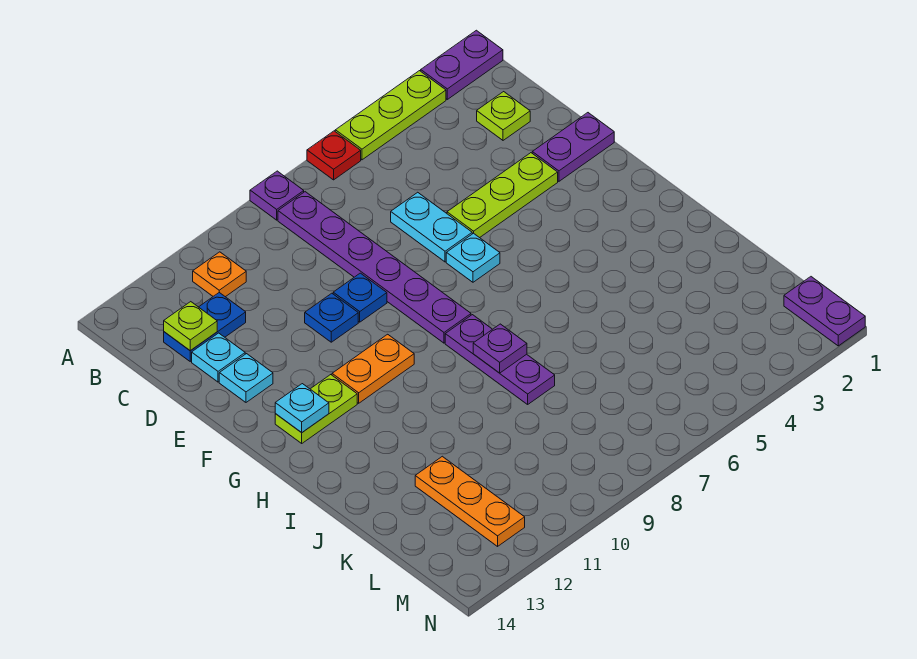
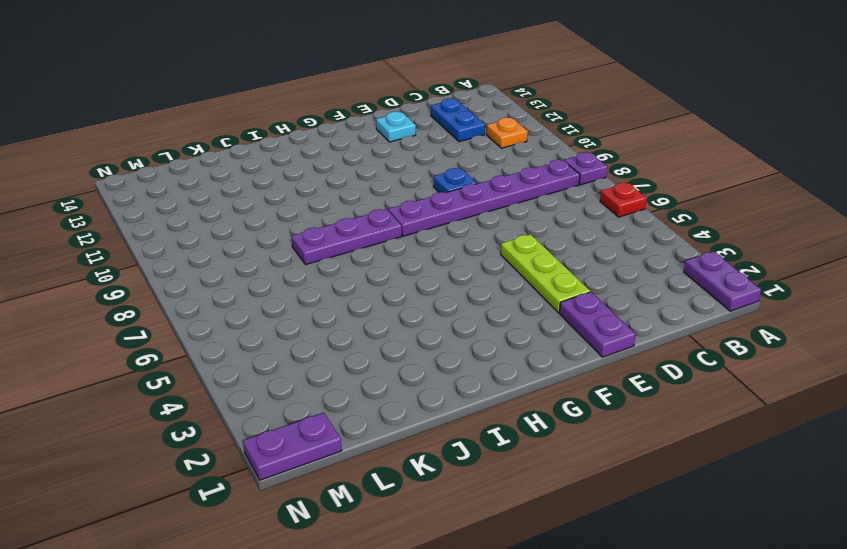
none -> lime plate A3:A5 level 1
none -> lime plate C2 level 1
none -> cyan plate D6:E6 level 1

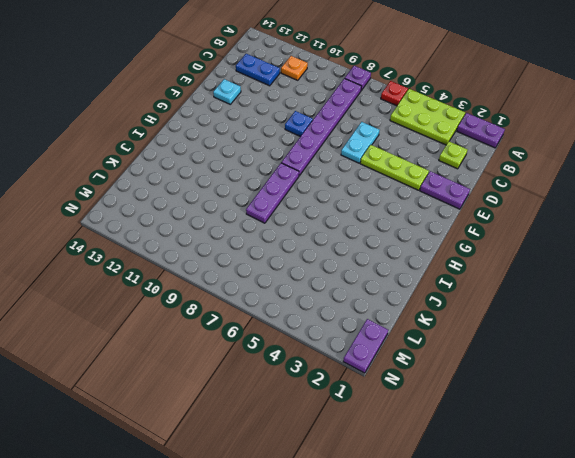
lime plate A3:B5 level 1 -> lime plate A3:A5 level 1
none -> cyan plate D13 level 1
none -> blue plate E10 level 1
none -> cyan plate F6 level 1

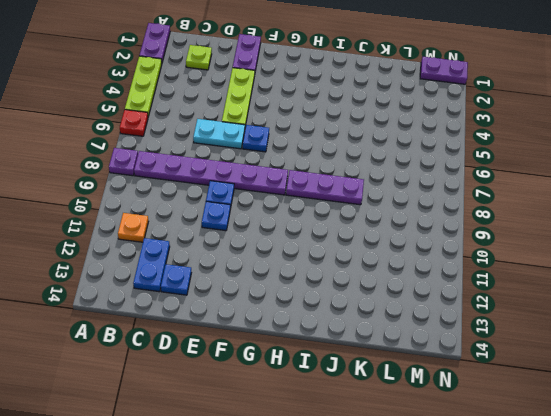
blue plate D13 level 1 -> cyan plate D13 level 1
blue plate F6 level 1 -> cyan plate F6 level 1
none -> cyan plate E13 level 1
none -> orange plate G10:G11 level 1
none -> lime plate G12:G13 level 1

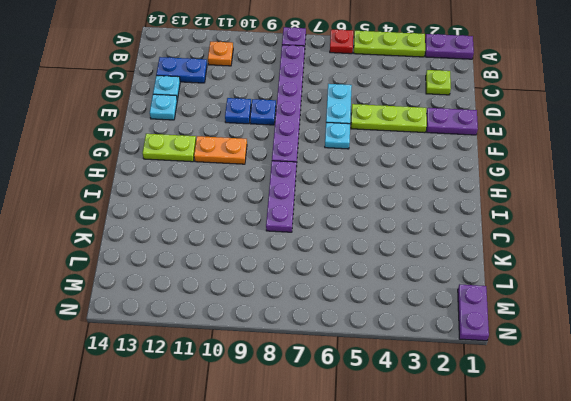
none -> orange plate K12:M12 level 1
none -> lime plate C13 level 2
none -> cyan plate G13 level 2

